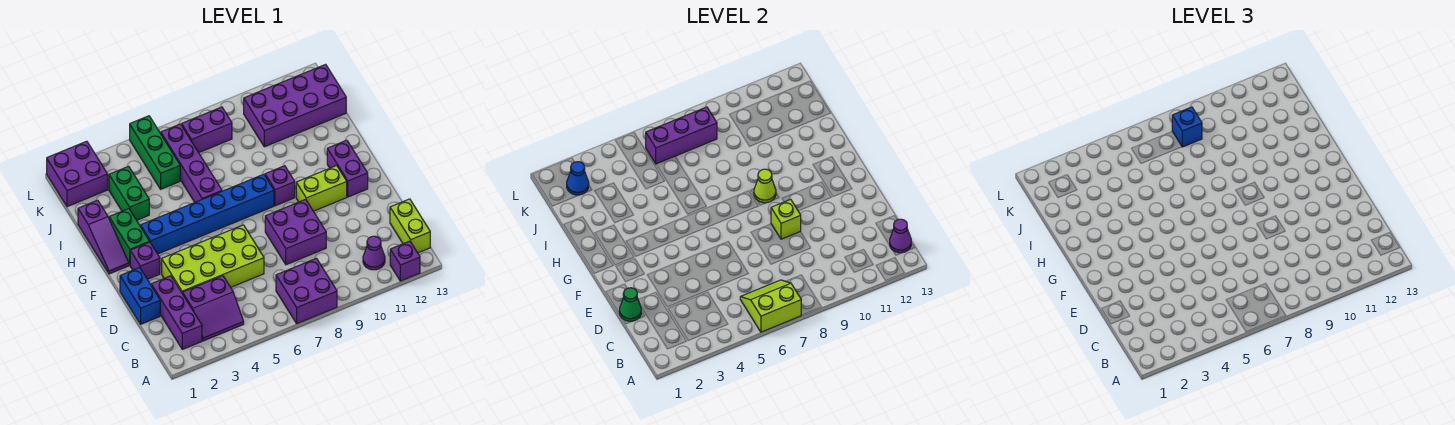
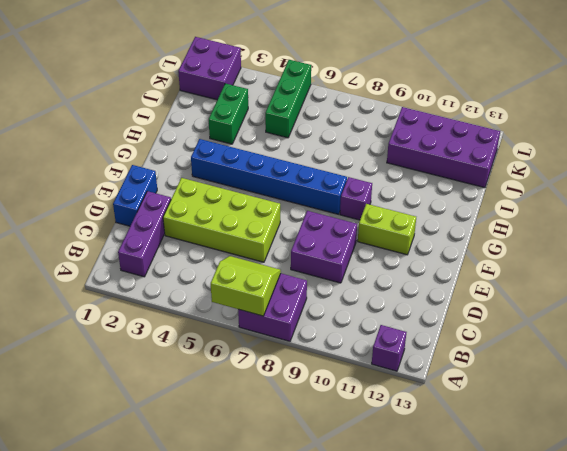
none -> purple slope B3:C4 level 1 top C
none -> purple cone B11 level 1
none -> lime brick B13:C13 level 1
none -> purple brick F2 level 1

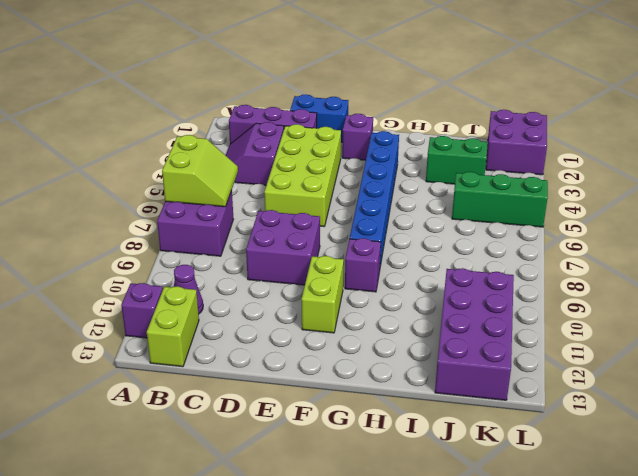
lime brick B12:B13 level 1 -> lime brick B13:C13 level 1
none -> purple brick F12:G12 level 1
none -> purple slope G1:I1 level 1 top I
none -> green brick G2:H2 level 1
none -> purple brick H6:K6 level 1

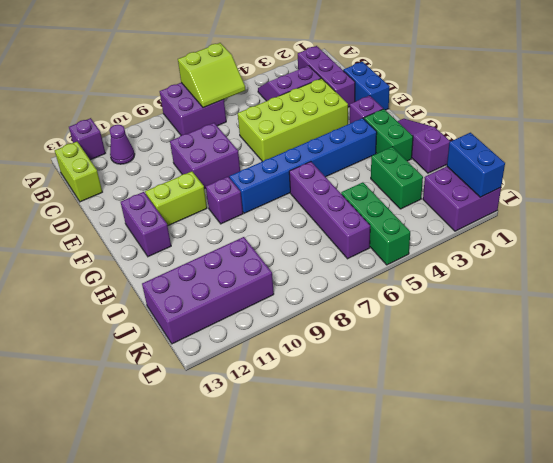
blue brick K1:L1 level 2 -> none
none -> purple brick K7:K8 level 1
none -> purple cone B13 level 2
none -> green cone D1 level 2
none -> lime brick E9 level 2

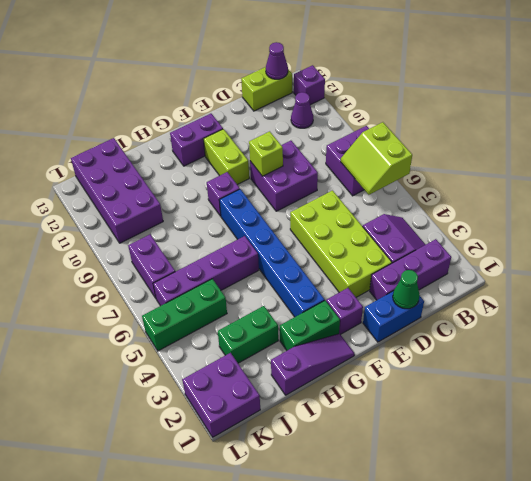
none -> lime cone G9 level 2
none -> blue cone K2 level 2
none -> purple brick K6:K8 level 2
none -> blue brick K8 level 3

